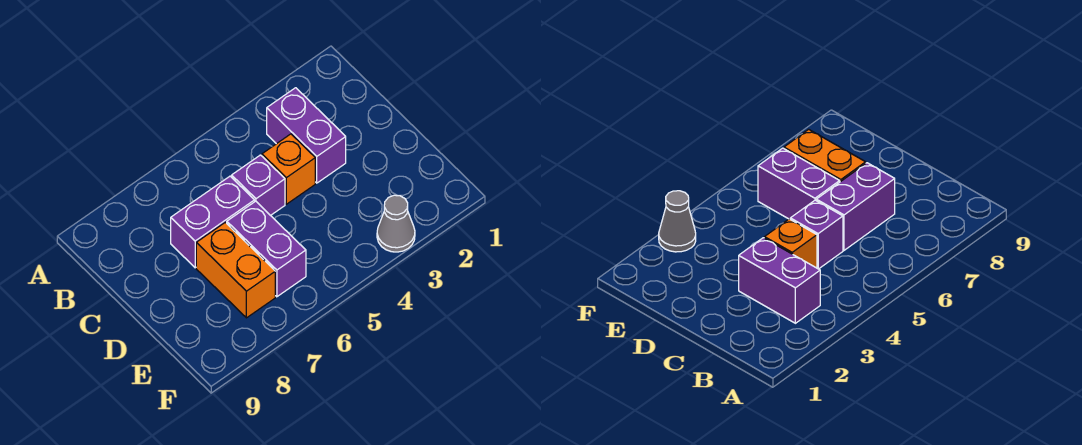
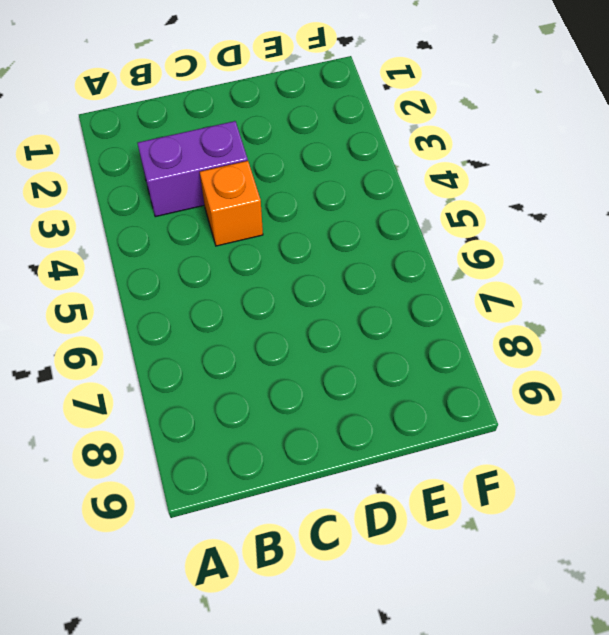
none -> purple brick C5 level 1
none -> purple brick C6:C7 level 1

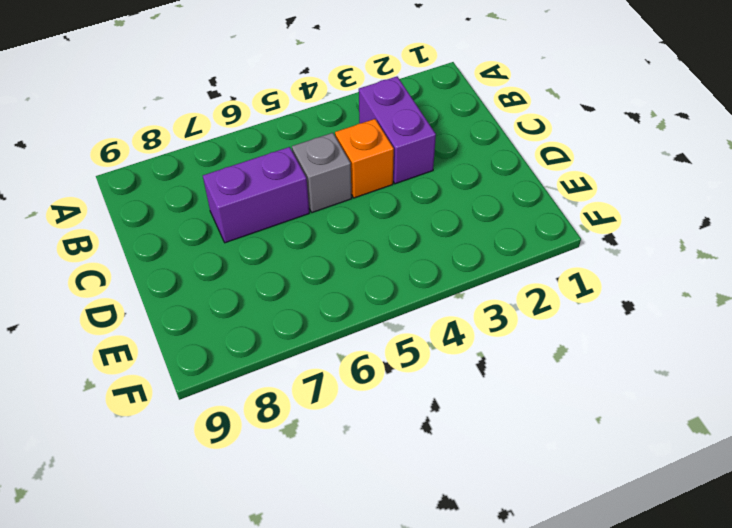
grey brick C5 level 1 -> purple brick C5 level 1
none -> purple brick D6:E6 level 1
none -> orange brick D7:E7 level 1

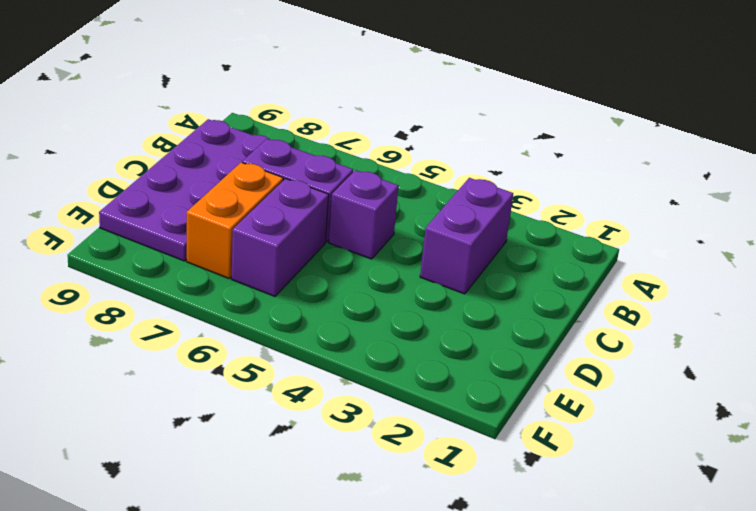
purple plate B8:E9 level 1 -> none
none -> orange brick C4 level 1
none -> grey cone F3 level 1

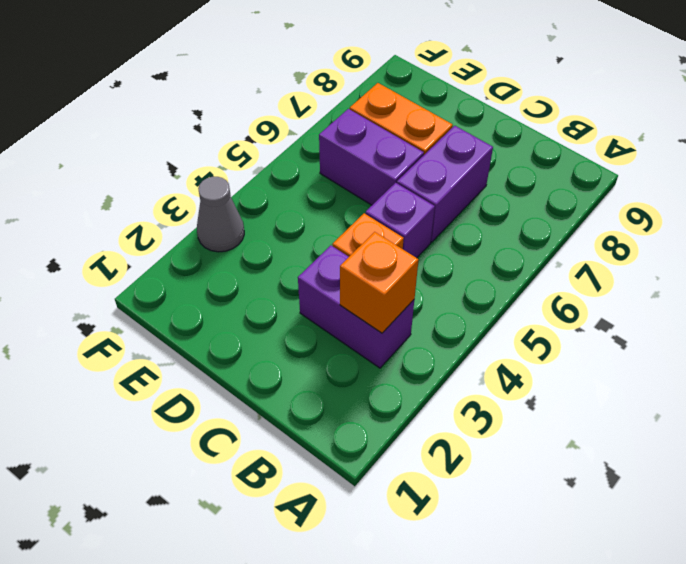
orange brick B3 level 2 -> none

